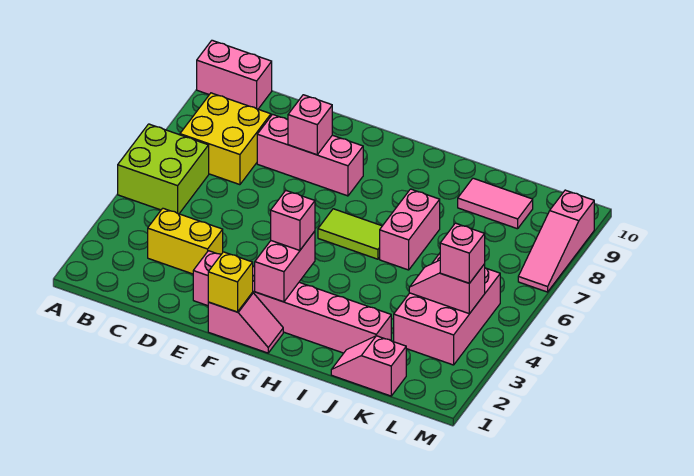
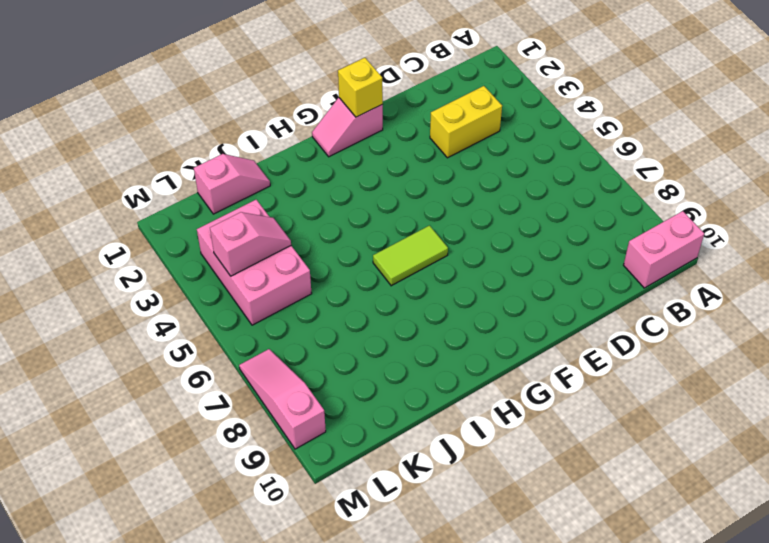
none -> lime brick A5:B6 level 1
none -> yellow brick B7:C8 level 1
none -> pink brick D8:F8 level 1

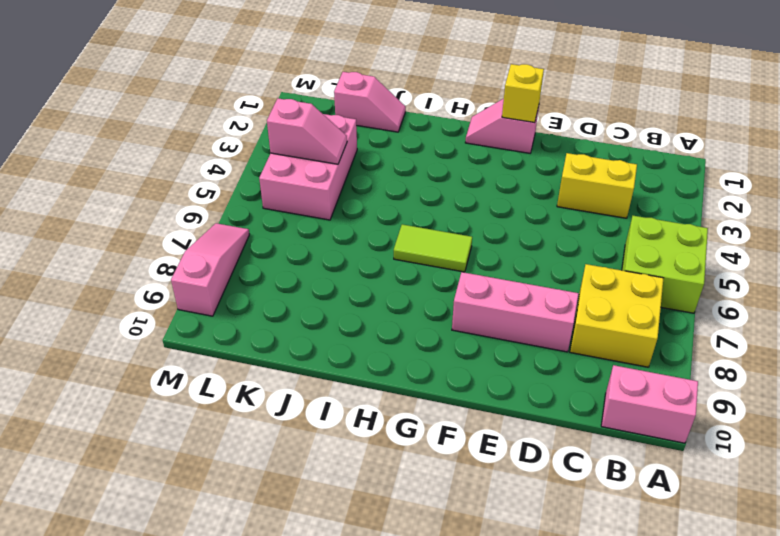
none -> pink brick E2:J2 level 1
none -> pink brick I6:I7 level 1
none -> pink tile J9:K9 level 1

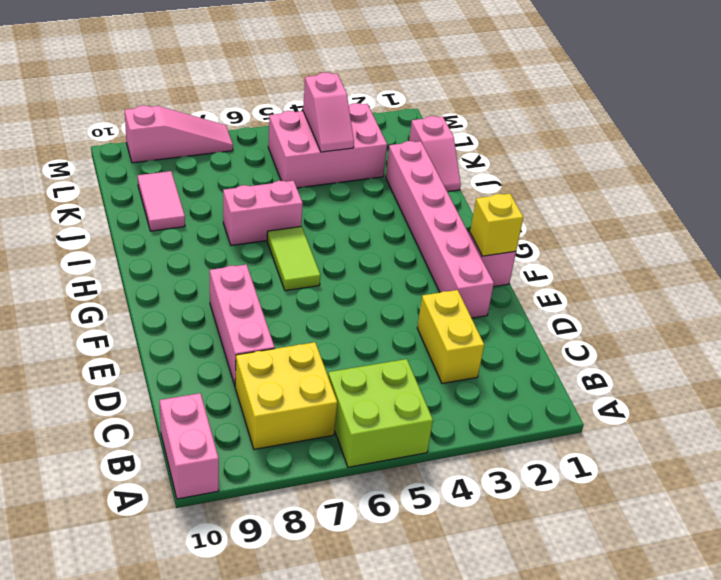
none -> pink brick E8 level 2
none -> pink brick G2:G3 level 2
none -> pink brick G3 level 3

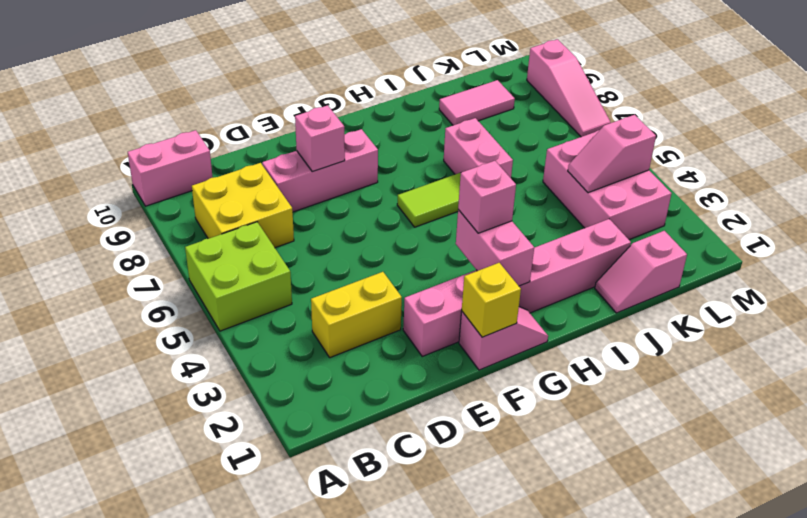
none -> pink brick L4 level 3

